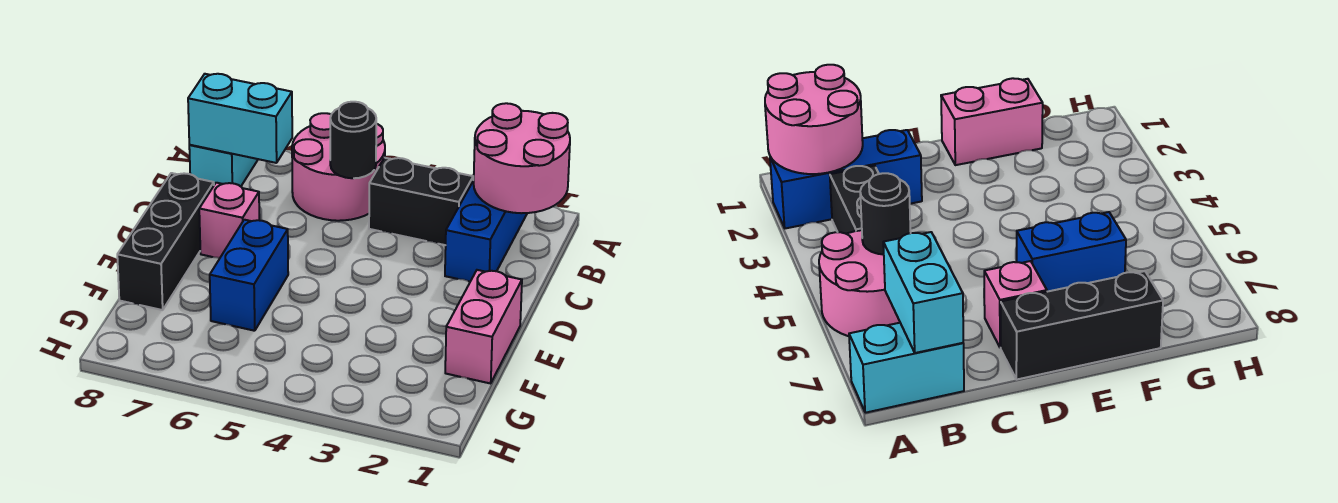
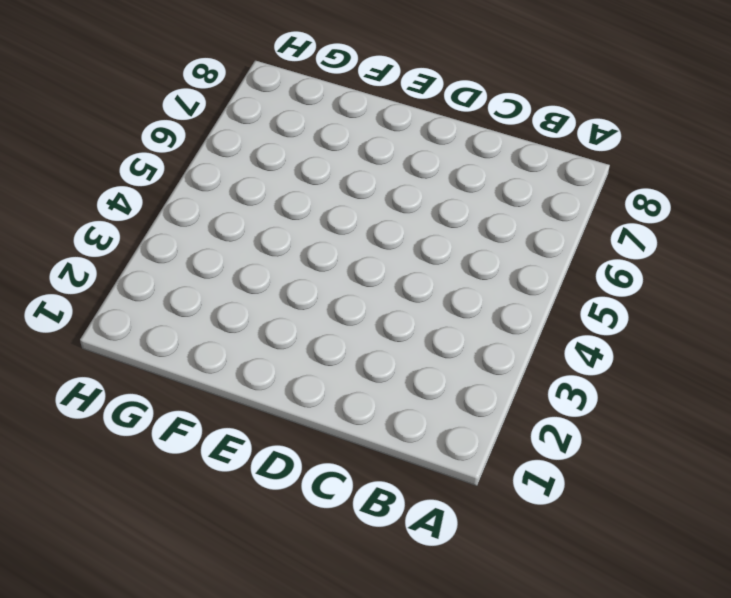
none -> blue brick A2:C2 level 1
none -> pink round brick A5:B6 level 1

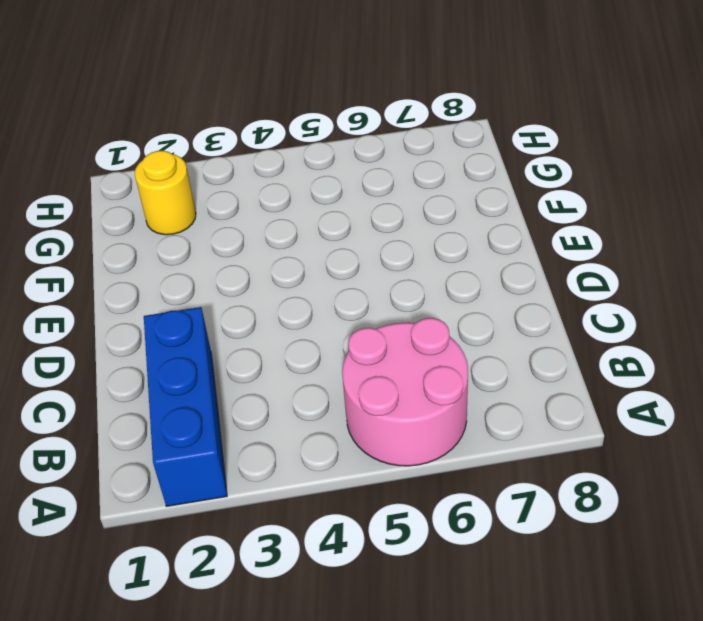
yellow round brick G2 level 1 -> none
none -> cyan brick A8:B8 level 1
none -> black brick B3:B4 level 1

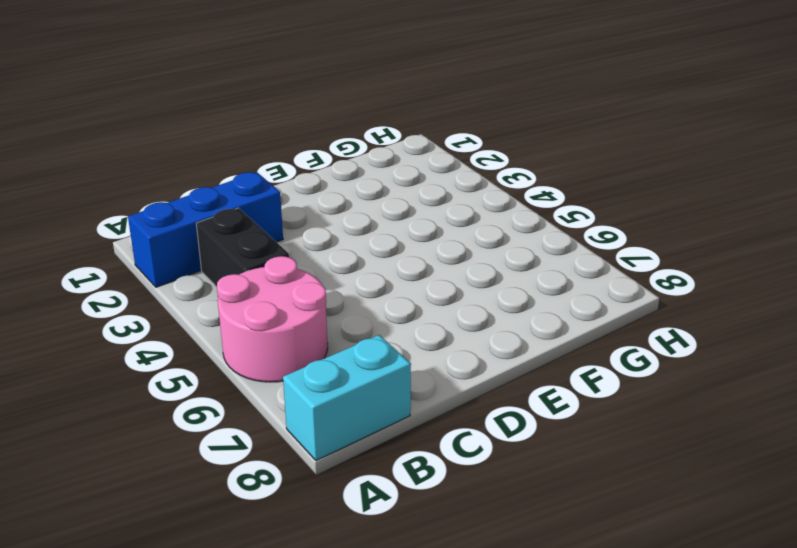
none -> pink brick D7 level 1
none -> black brick D8:F8 level 1

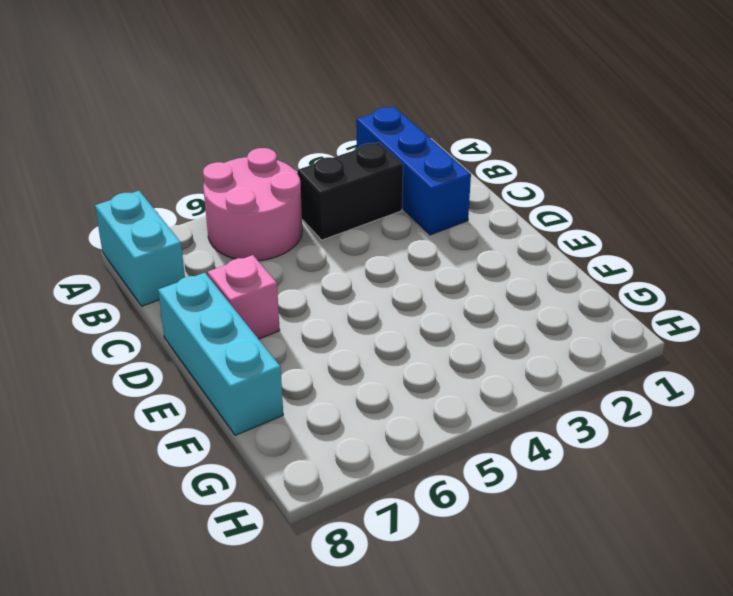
cyan brick D8:F8 level 1 -> black brick D8:F8 level 1
none -> pink brick E1:F1 level 1
none -> blue brick E6:F6 level 1

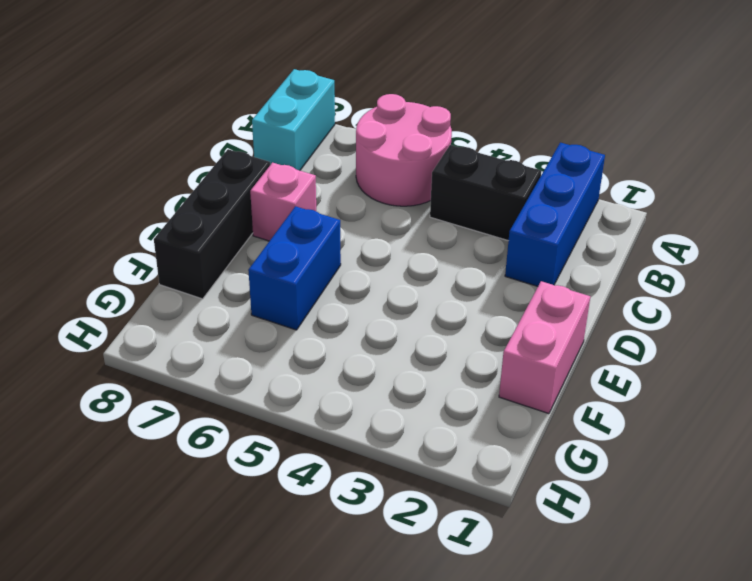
none -> pink round brick A1:B2 level 2
none -> black round brick B5 level 2

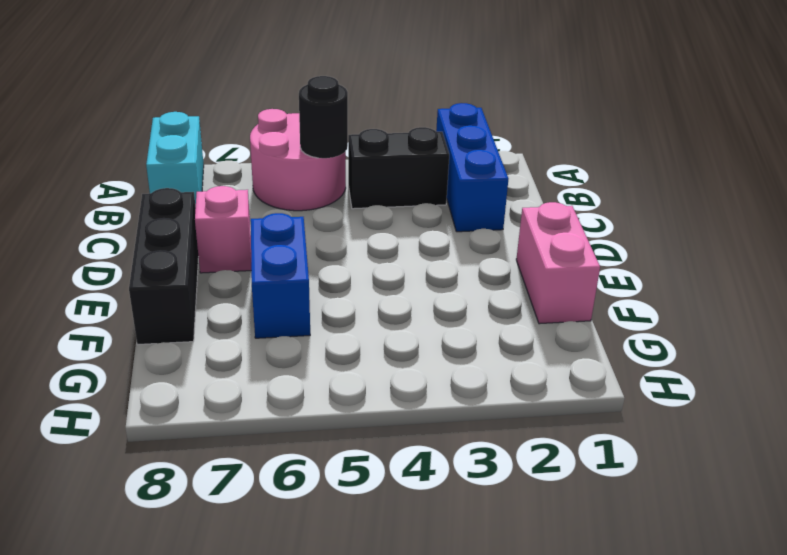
none -> pink round brick A1:B2 level 2
none -> cyan brick B7:B8 level 2

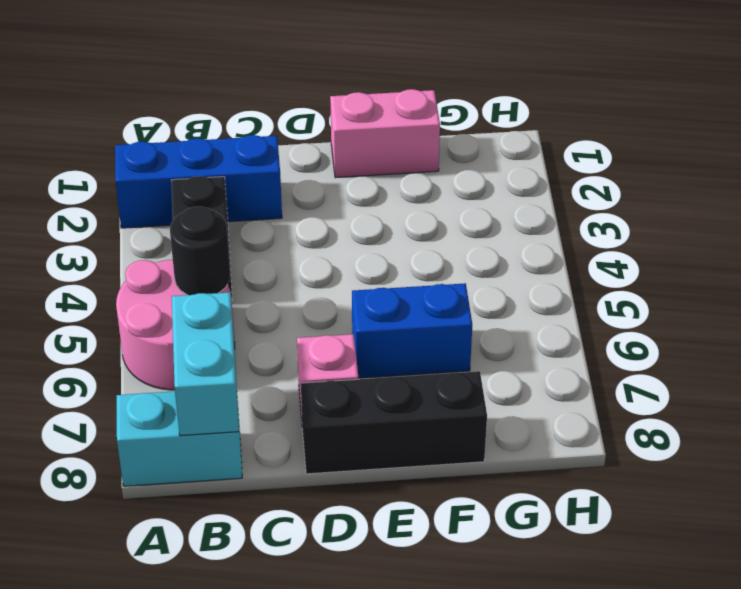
none -> pink round brick A1:B2 level 2

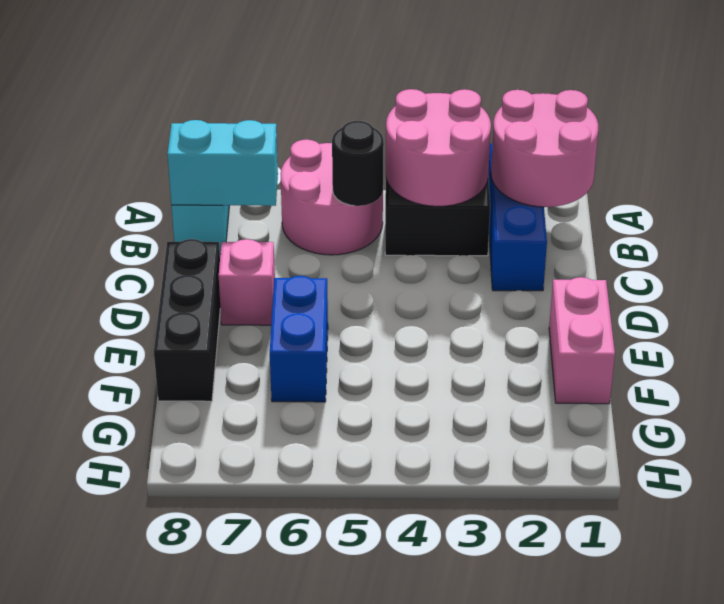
pink round brick A3:B4 level 2 -> none

